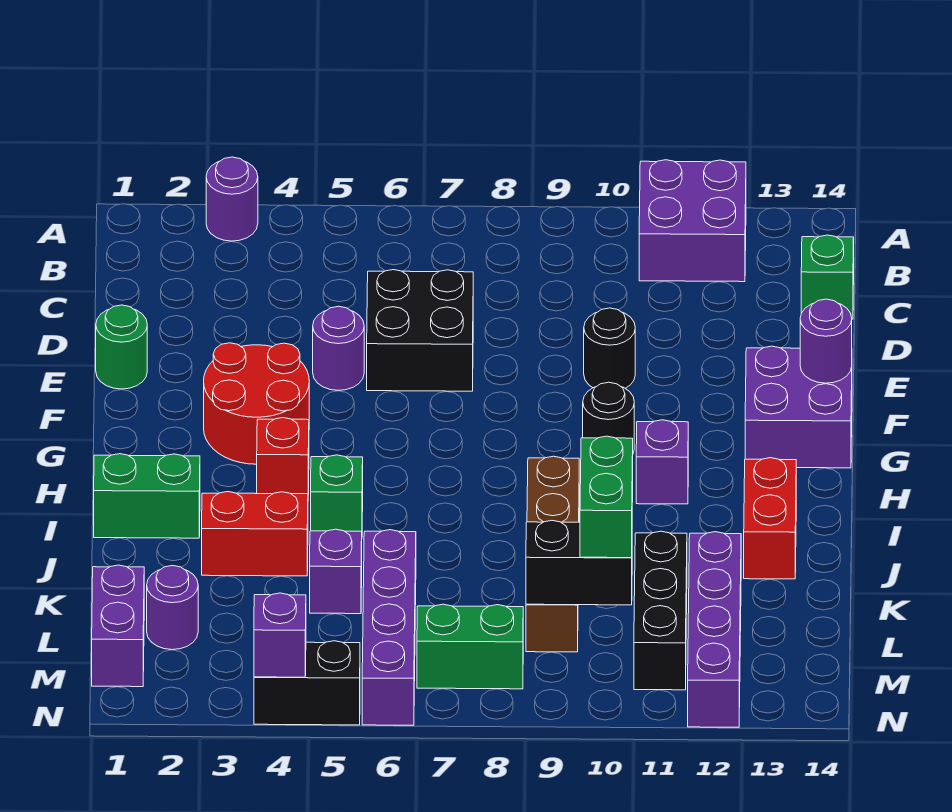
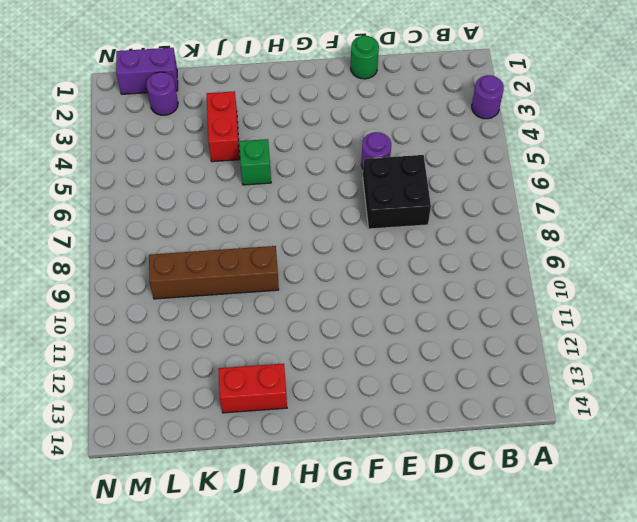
none -> purple brick A11:B12 level 1
none -> green brick C14 level 1
none -> black round brick E10 level 1

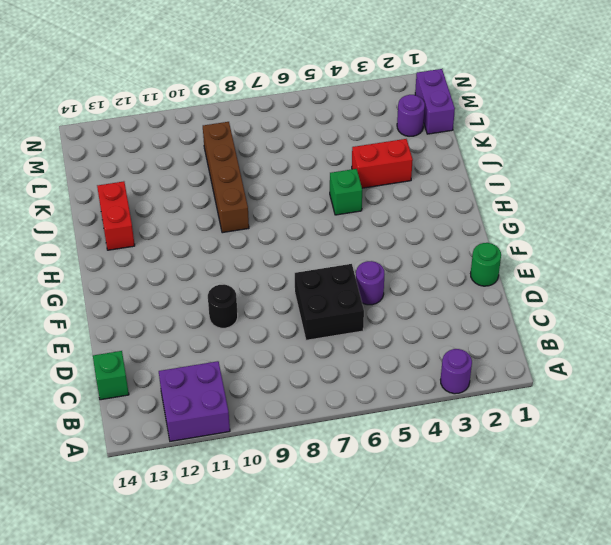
none -> red round brick F3:G4 level 1
none -> purple brick F13:G14 level 1
none -> black round brick G10 level 1

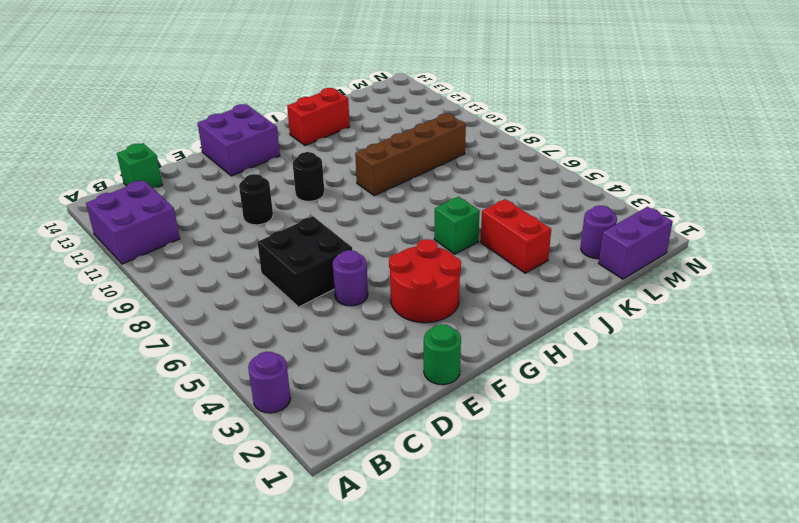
none -> red brick H4 level 1
none -> purple brick H11 level 1
none -> green brick I1:I2 level 1

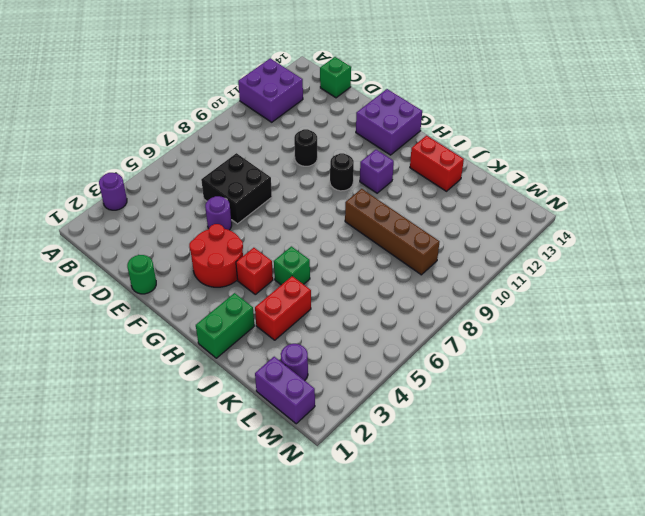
none -> purple brick K5 level 1
none -> purple brick K6:N6 level 1
none -> black brick K11:M11 level 1

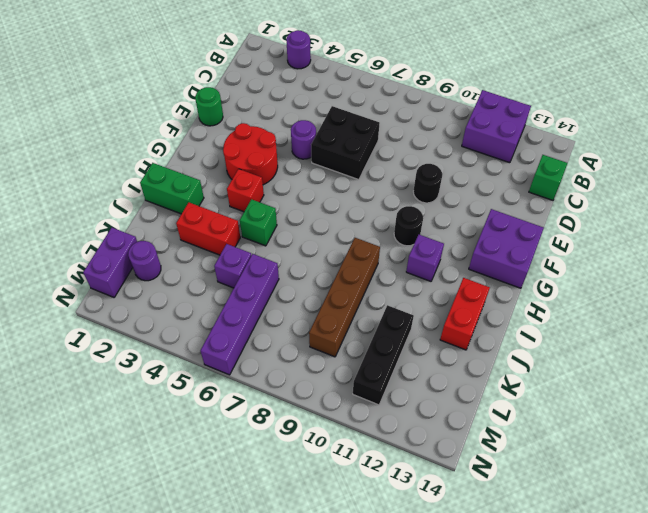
none -> purple brick K12:N12 level 1
none -> green brick M7:M8 level 1
none -> black brick N4:N5 level 1

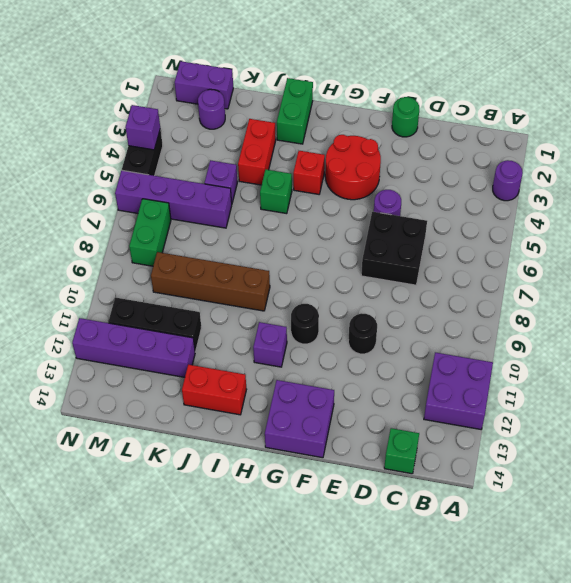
none -> purple round brick F14 level 2
none -> black brick L9:L10 level 2
none -> green brick K10:L10 level 3

